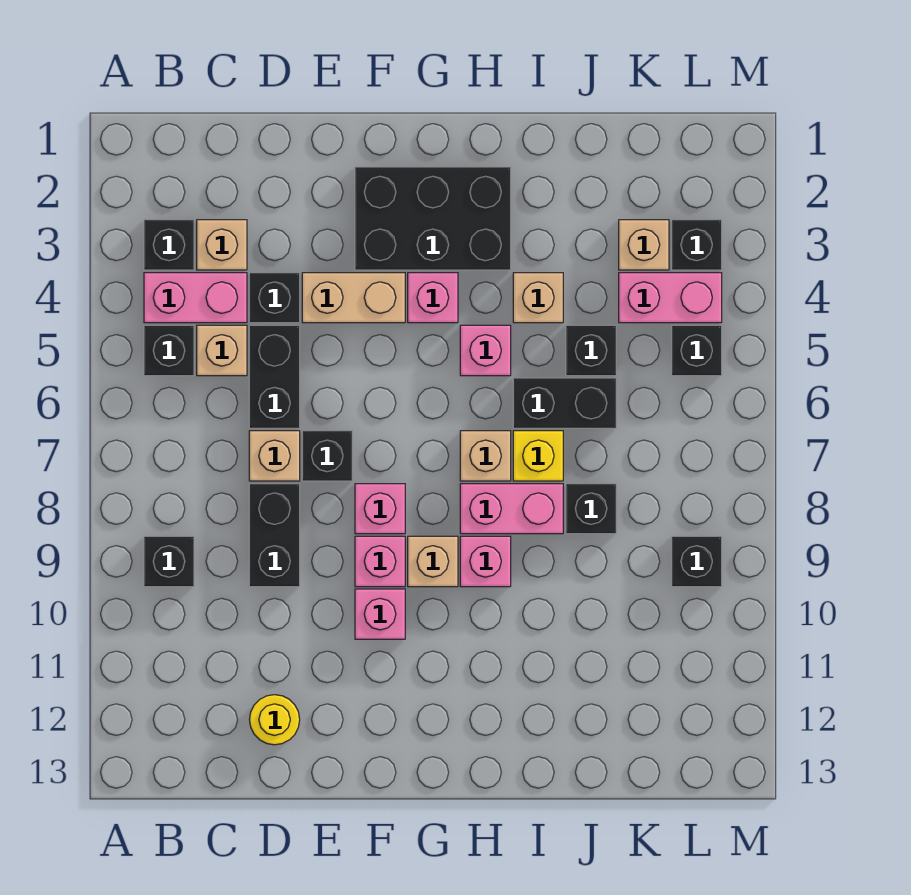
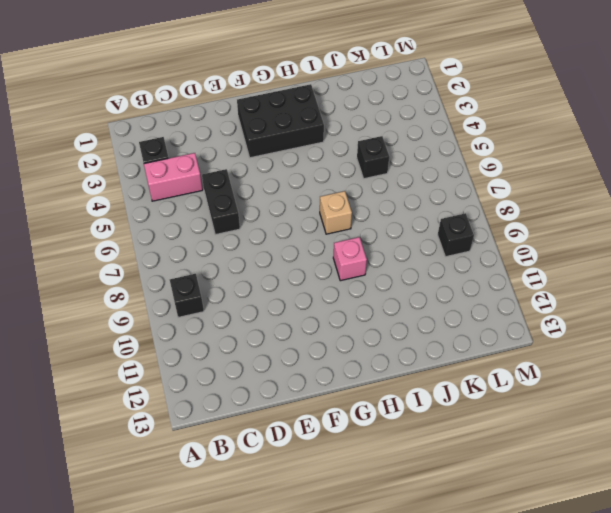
none -> black brick B5 level 1
none -> tan brick C3 level 1
none -> tan brick C5 level 1
none -> black brick D4 level 1

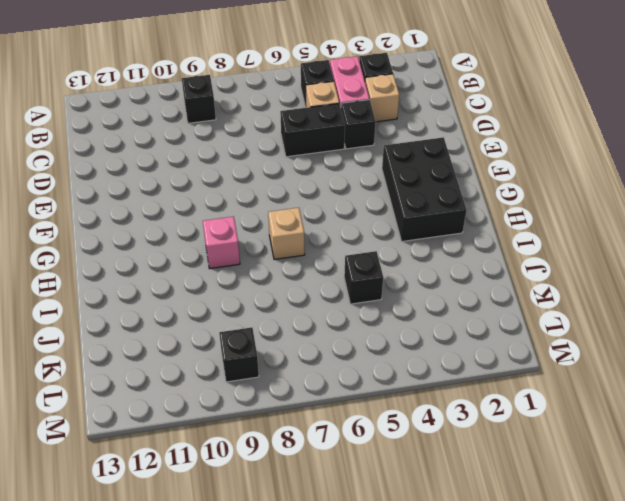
none -> tan brick D7 level 1
none -> black brick D8:D9 level 1
none -> yellow round brick D12 level 1
none -> tan brick E4:F4 level 1

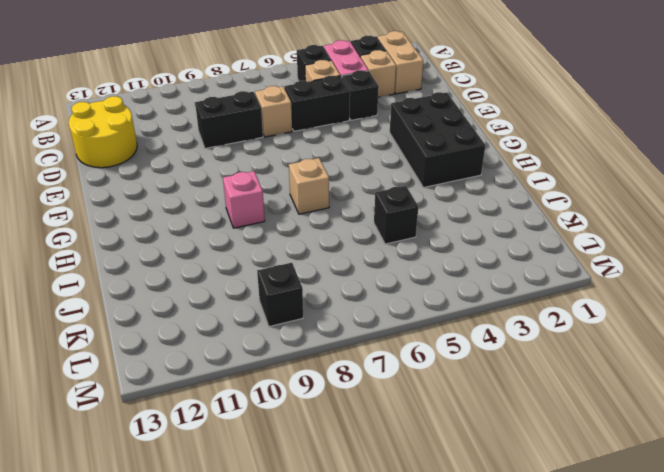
tan brick B2:C2 level 1 -> tan brick E4:F4 level 1
yellow round brick C12:D13 level 1 -> yellow round brick D12 level 1
none -> black brick B9 level 1
none -> black brick E7 level 1
none -> pink brick F8 level 1
none -> pink brick F9 level 1

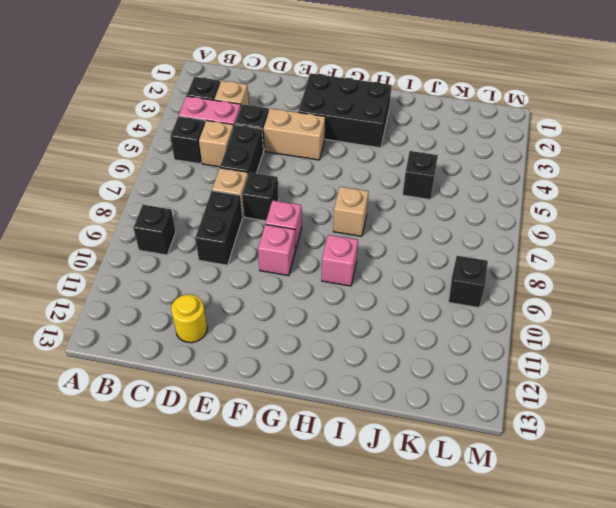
none -> pink brick F10 level 1
none -> pink brick G4 level 1
none -> tan brick G9 level 1
none -> pink brick H5 level 1

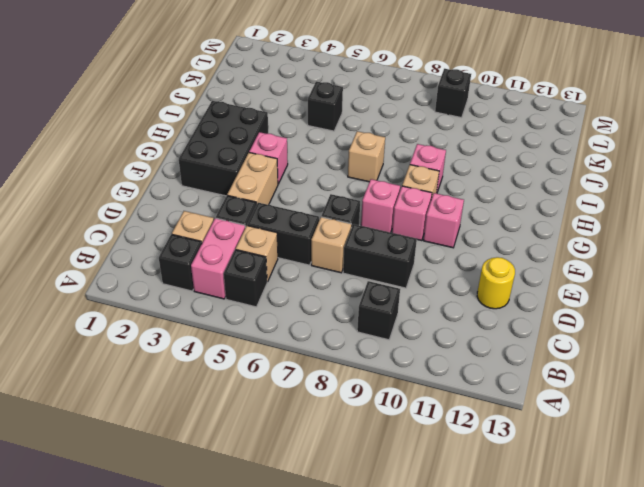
none -> pink brick H5 level 1
none -> pink brick H8:I8 level 1
none -> tan brick I4 level 1
none -> black brick I6:J6 level 1

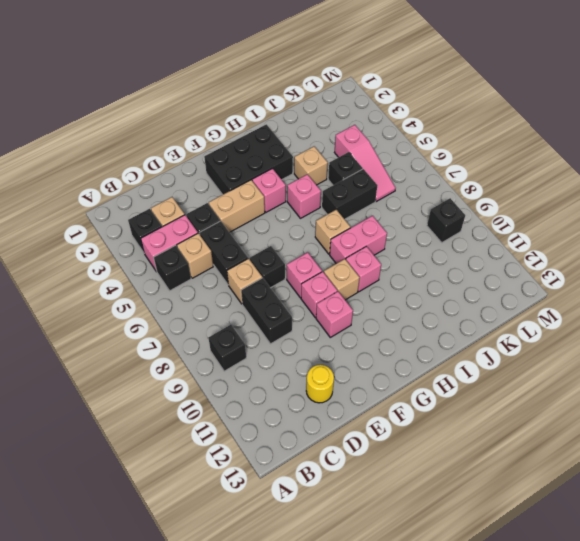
pink slope K4:K6 level 1 top 4 -> pink brick K4:L4 level 1
none -> yellow brick I7 level 1
none -> black brick J8 level 1
none -> tan brick K3 level 1
none -> black brick L3 level 1

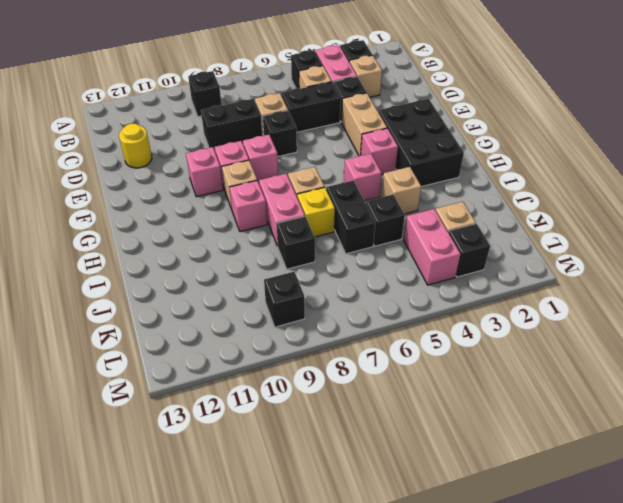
none -> black brick L5 level 1

